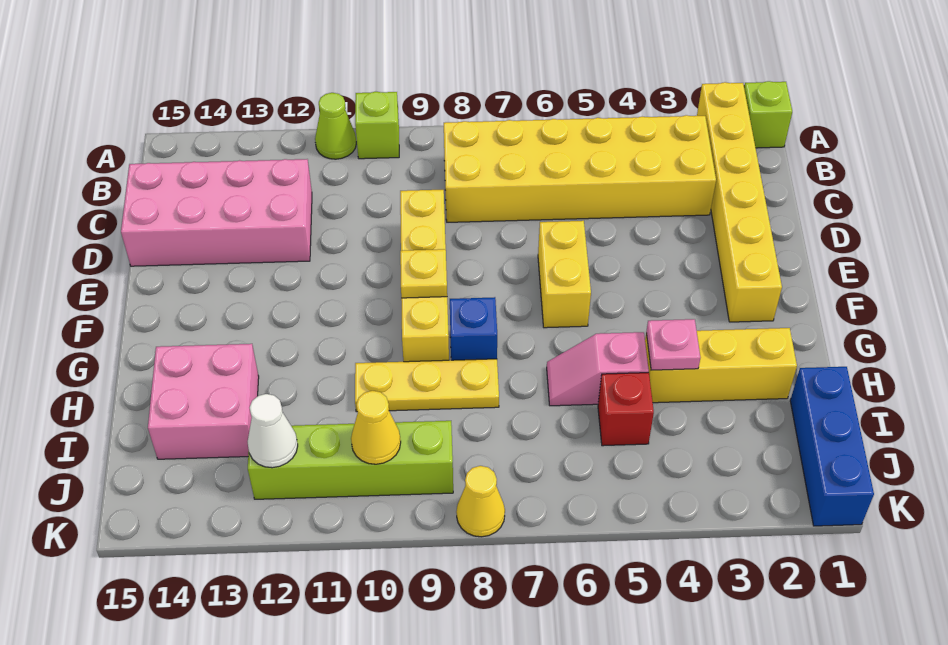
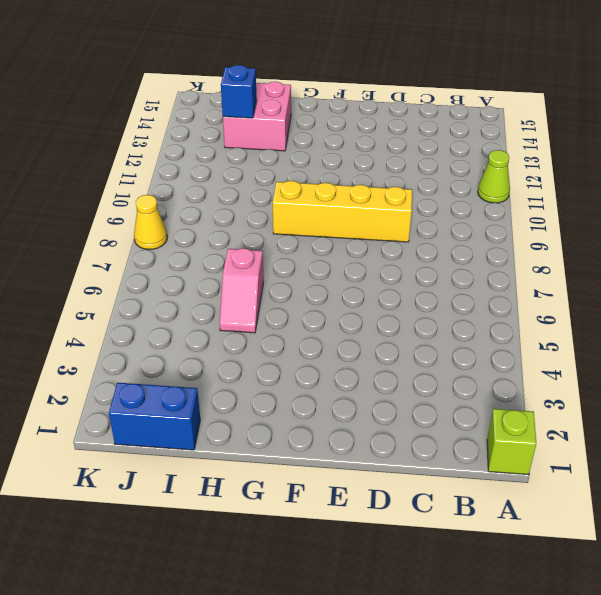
pink slope H5:H6 level 1 top 6 -> pink slope H5:H6 level 1 top 5
blue brick I1:J1 level 1 -> blue brick I1:K1 level 1
blue brick I13 level 2 -> blue brick G8 level 1
none -> yellow brick A2:F2 level 1
none -> lime brick A10 level 1
none -> yellow brick B3:C8 level 1

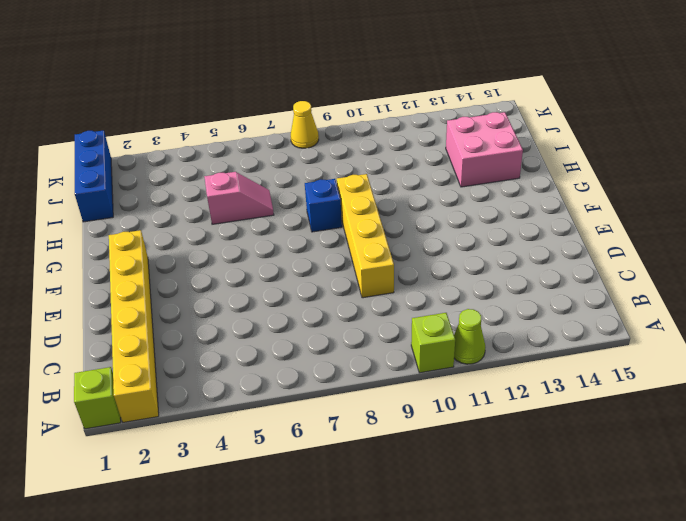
none -> yellow brick B3:C8 level 1
none -> pink brick C12:D15 level 1
none -> yellow brick E6:F6 level 1

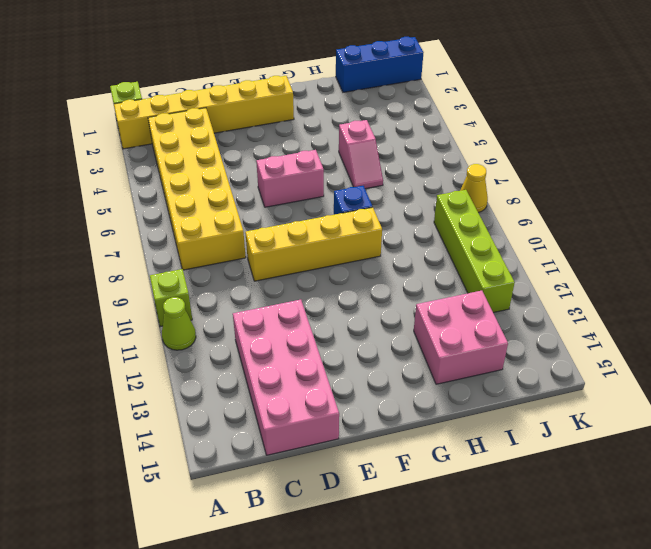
pink brick E6:F6 level 1 -> yellow brick E6:F6 level 1
none -> yellow brick H2:H4 level 1
none -> yellow plate H8:H10 level 1
none -> red brick I5 level 1

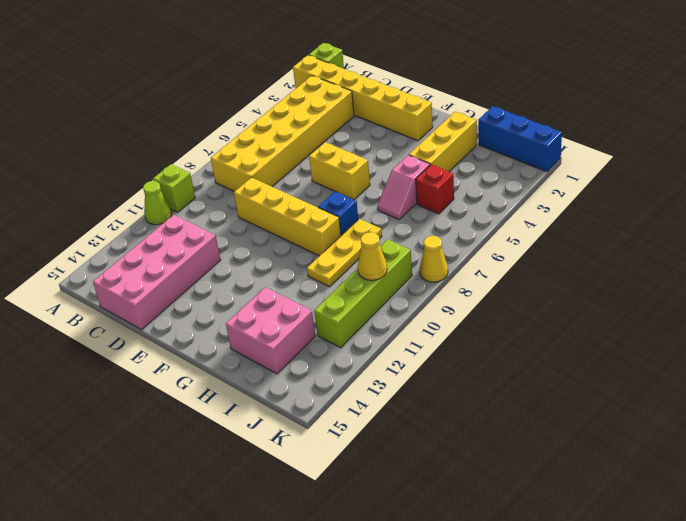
none -> yellow plate F9 level 2
none -> pink plate H4 level 2
none -> white cone J12 level 2

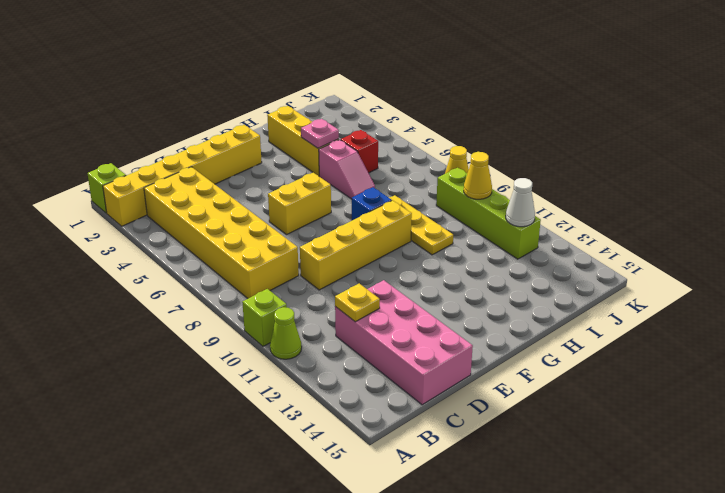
yellow plate C12 level 2 -> yellow plate F9 level 2
none -> pink brick H13:I14 level 1
none -> blue brick I1:K1 level 1

